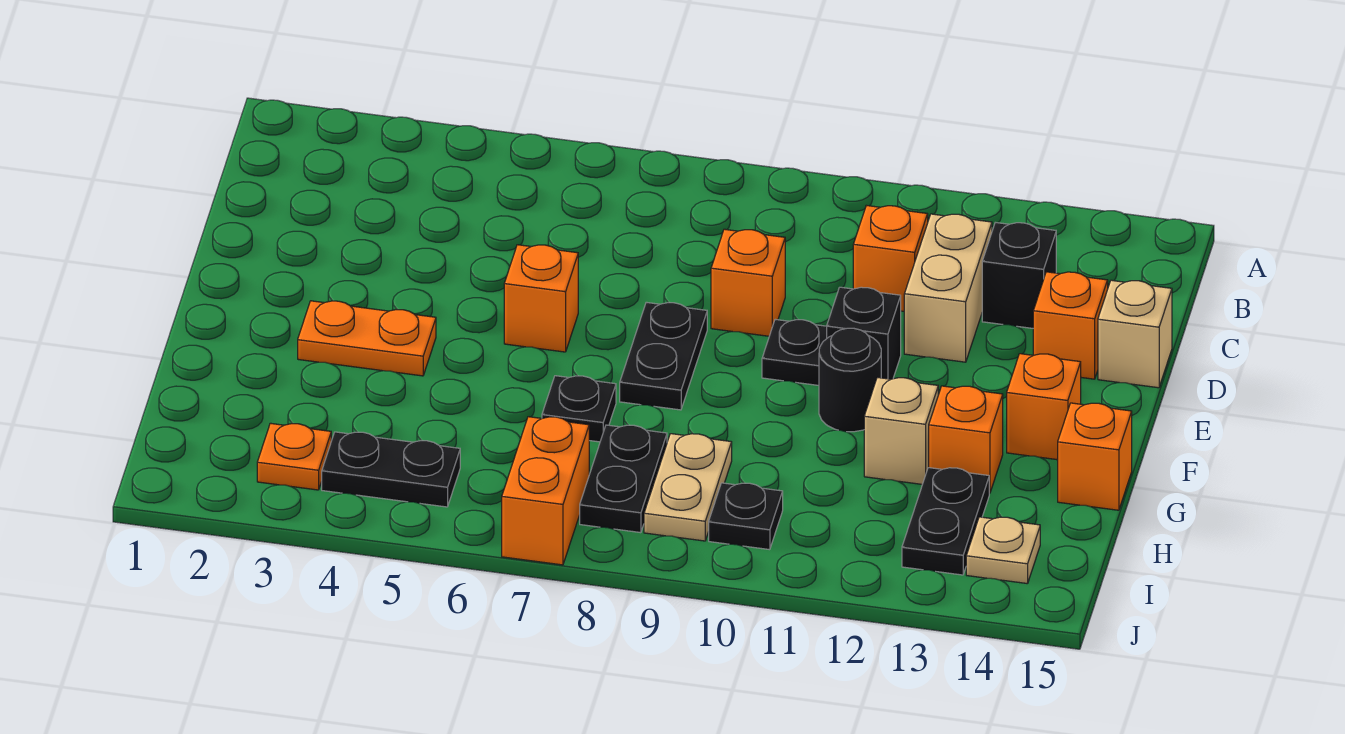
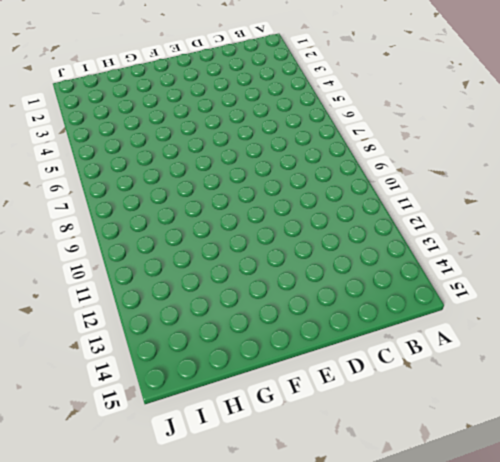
none -> orange brick C11 level 1
none -> tan brick C12:D12 level 1
none -> black brick C13 level 1

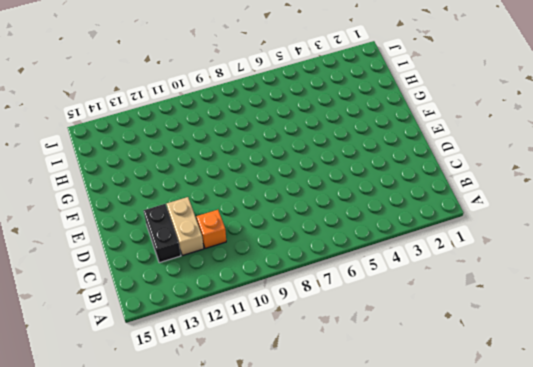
black brick C13:D13 level 1 -> black brick C13 level 1
none -> orange brick D9 level 1
none -> orange brick D14 level 1
none -> tan brick D15 level 1

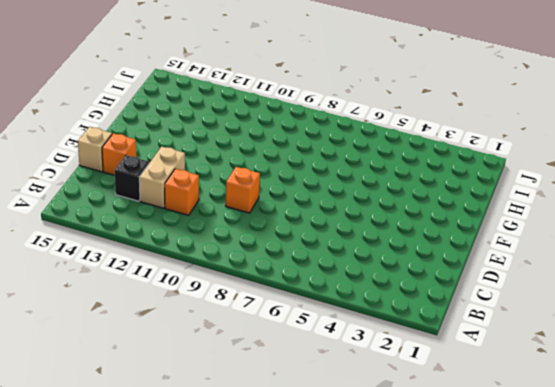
none -> orange brick E6 level 1
none -> black plate E8:F8 level 1
none -> black plate E10 level 1

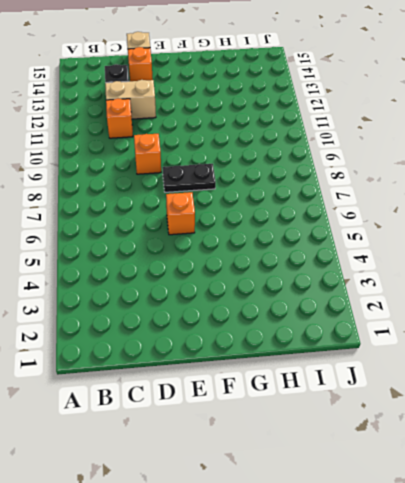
none -> black plate E10 level 1
none -> black brick E11 level 1
none -> orange plate F3:F4 level 1

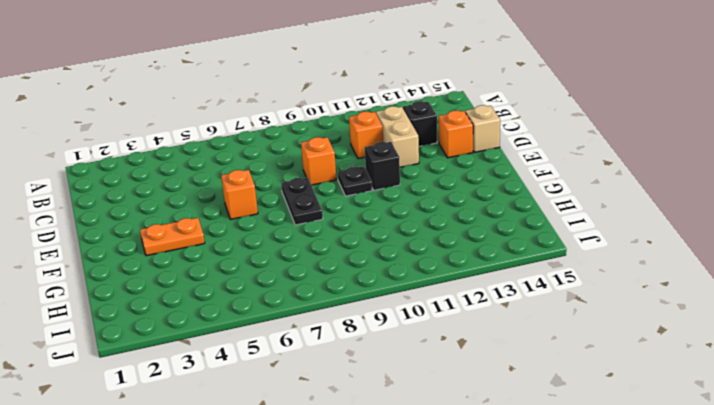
none -> black round brick F11 level 1
none -> orange brick F14 level 1
none -> black plate G7 level 1

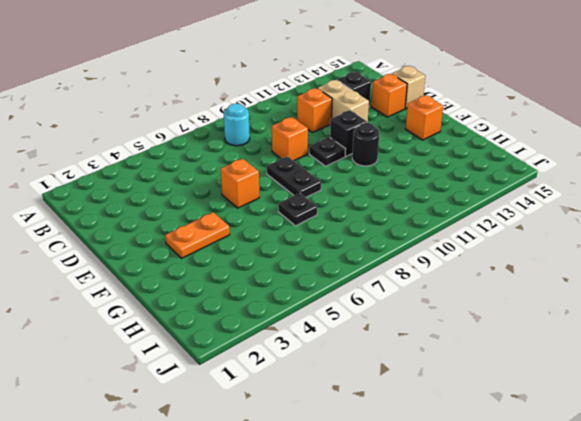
cyan round brick B8 level 1 -> none
none -> tan brick G12 level 1
none -> orange brick G13 level 1
none -> orange brick G15 level 1

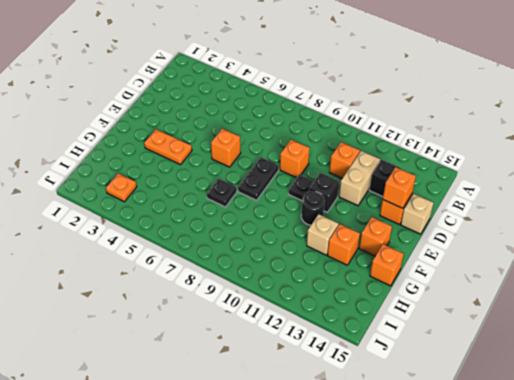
orange brick D14 level 2 -> none
none -> black plate H8:I8 level 1
none -> tan plate H9:I9 level 1
none -> black plate H13:I13 level 1

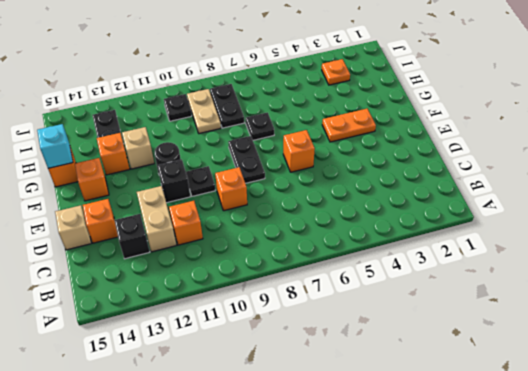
cyan brick G15 level 2 -> none
none -> black plate I4:I5 level 1
none -> orange brick I7:J7 level 1
none -> tan plate I14 level 1

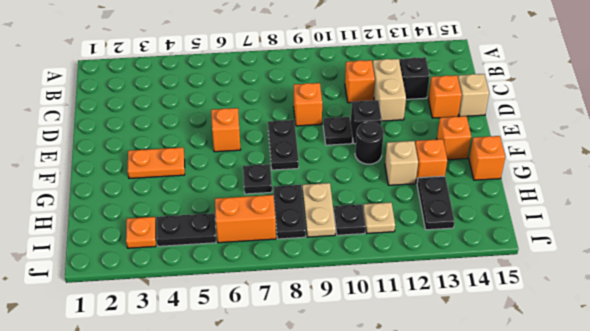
orange brick I6:I7 level 1 -> orange brick I7:J7 level 1
tan plate I11 level 1 -> tan plate I14 level 1

